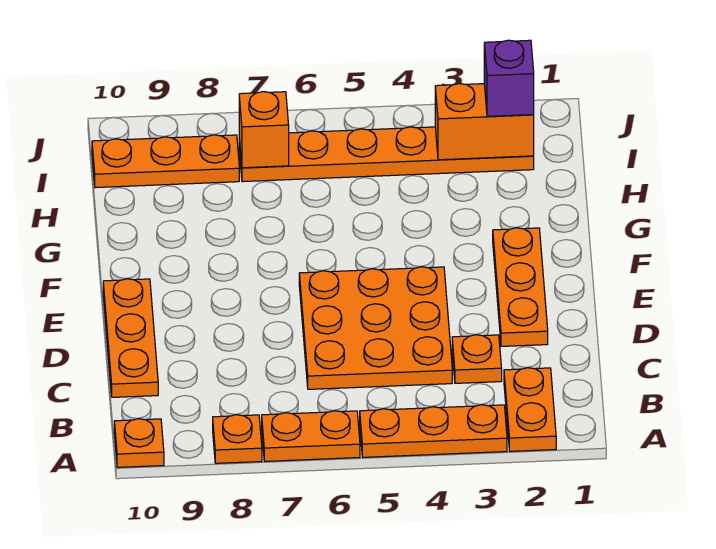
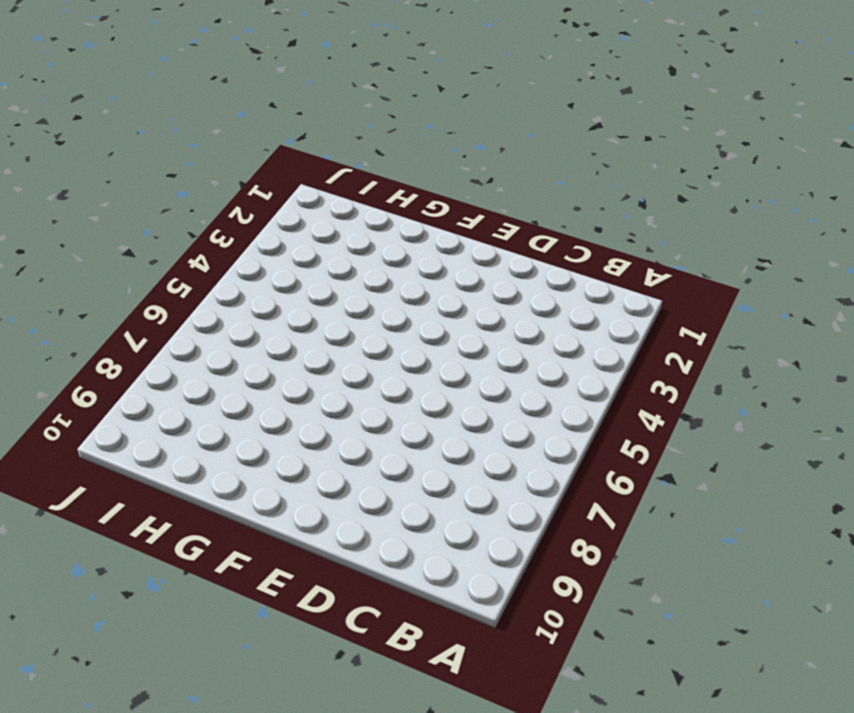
none -> orange plate A2:B2 level 1
none -> orange plate A3:A5 level 1
none -> orange plate A6:A7 level 1

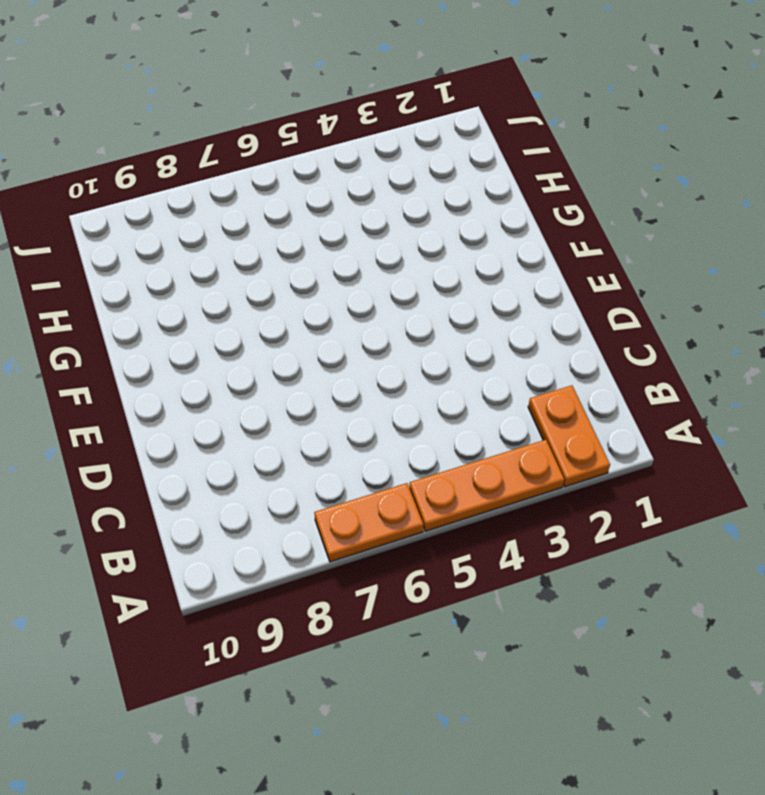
none -> orange plate A8 level 1
none -> orange plate A10 level 1
none -> orange plate C3 level 1

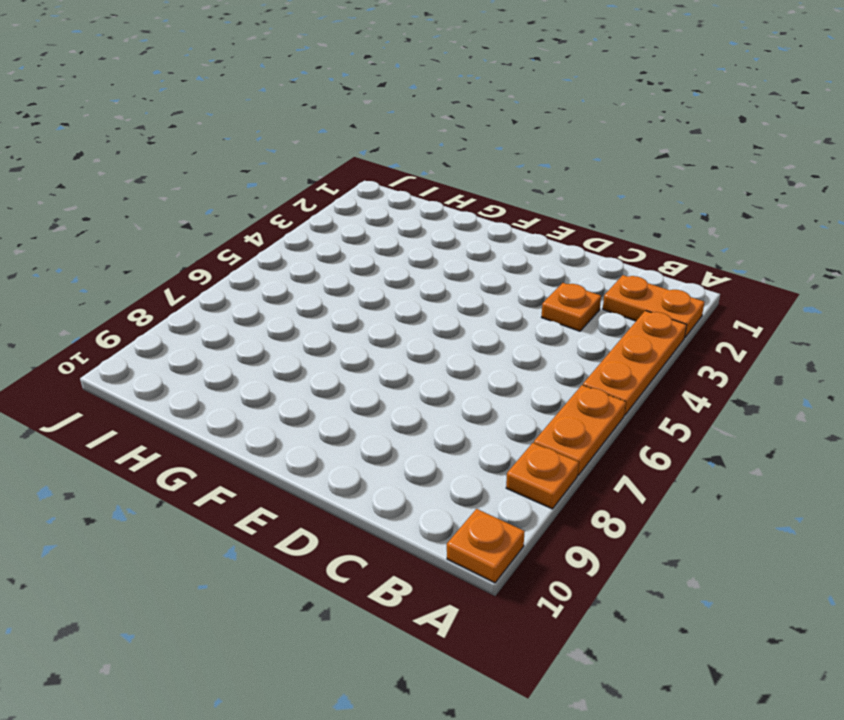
none -> orange plate C4:E6 level 1
none -> orange plate C10:E10 level 1
none -> orange plate D2:F2 level 1

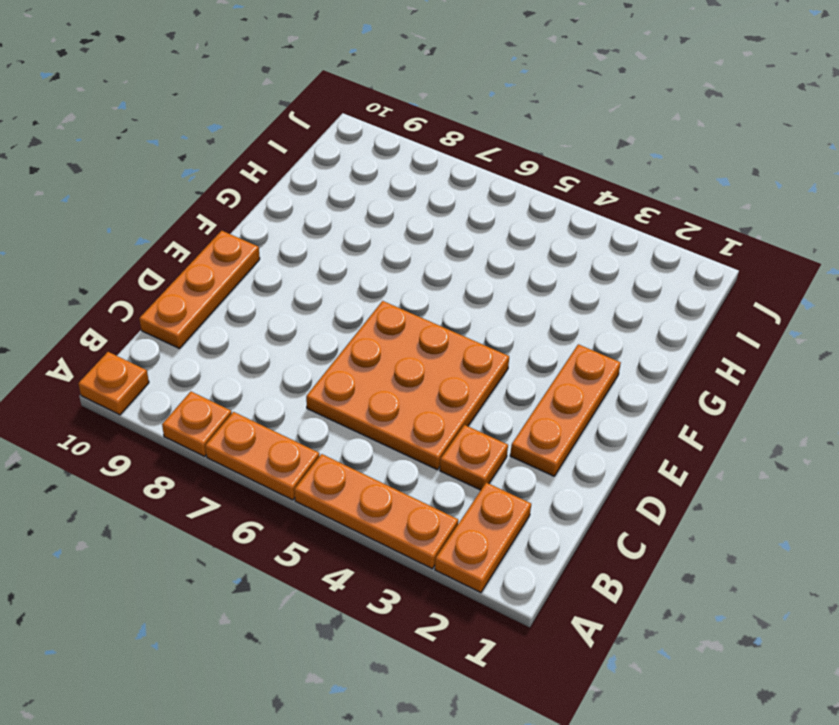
none -> orange plate I2:I7 level 1
none -> orange plate I8:I10 level 1
none -> orange brick I2:I3 level 2

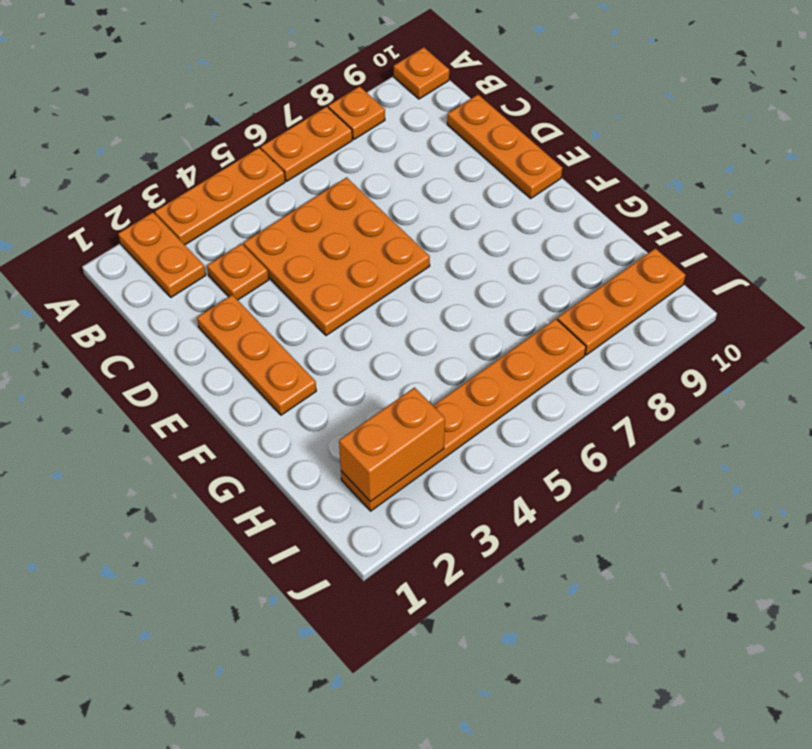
none -> orange brick I7 level 2
none -> purple brick I2 level 3

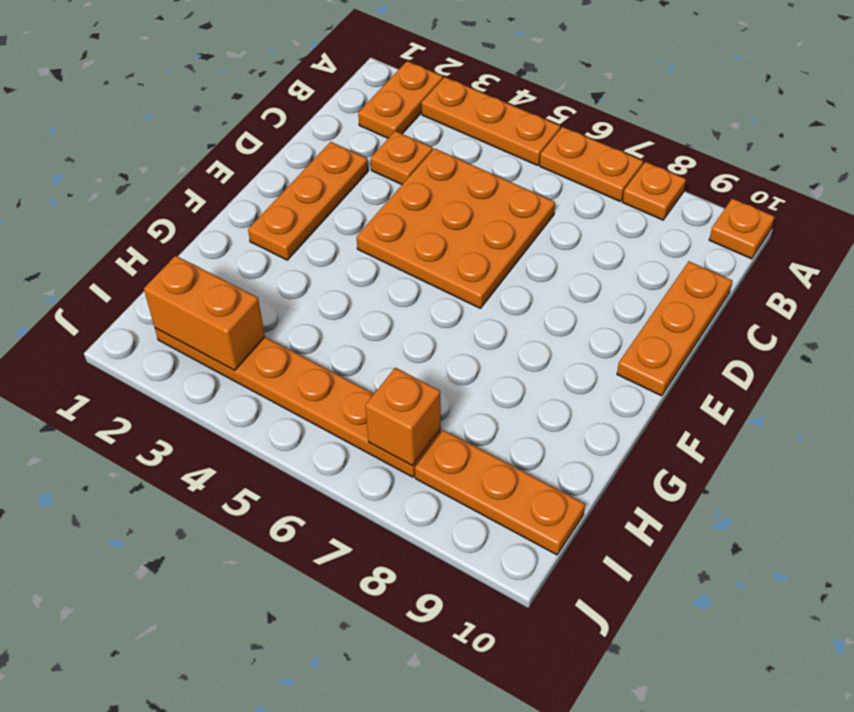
none -> purple brick I2 level 3

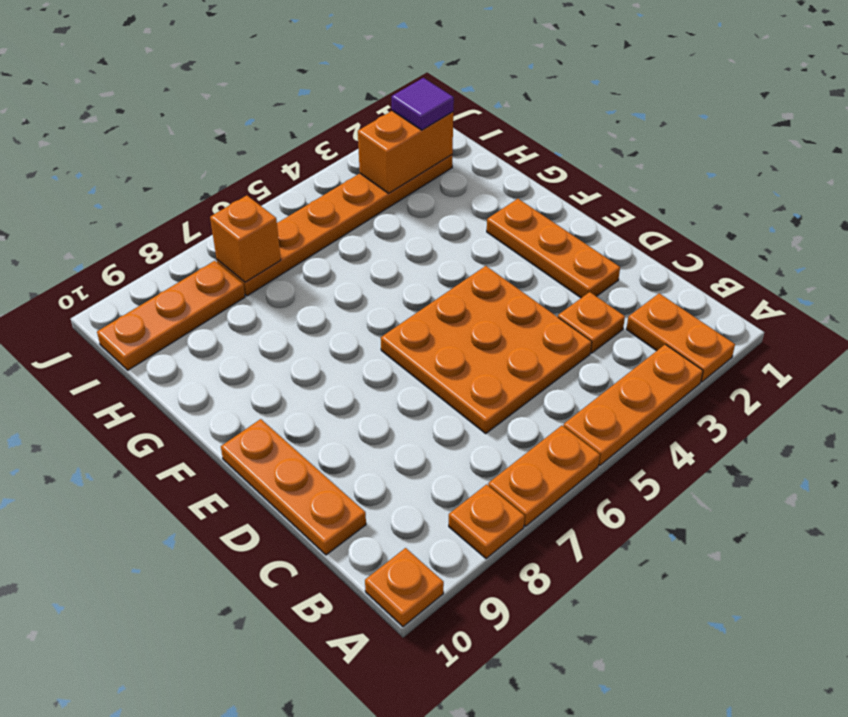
purple tile I2 level 3 -> purple brick I2 level 3

